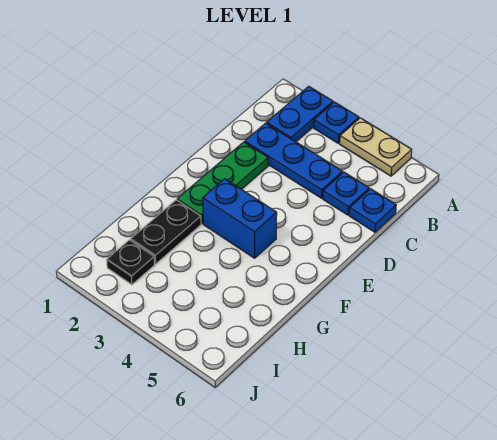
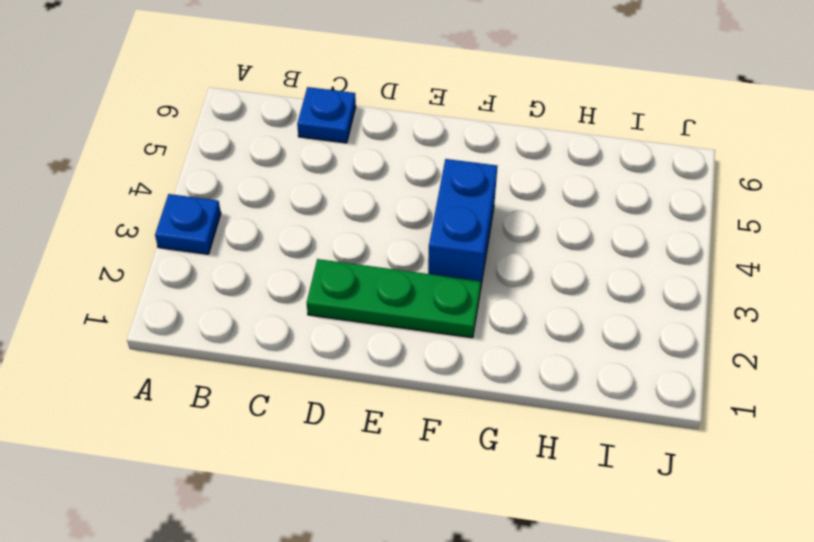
none -> blue plate A2:B2 level 1
none -> tan plate A4:A5 level 1

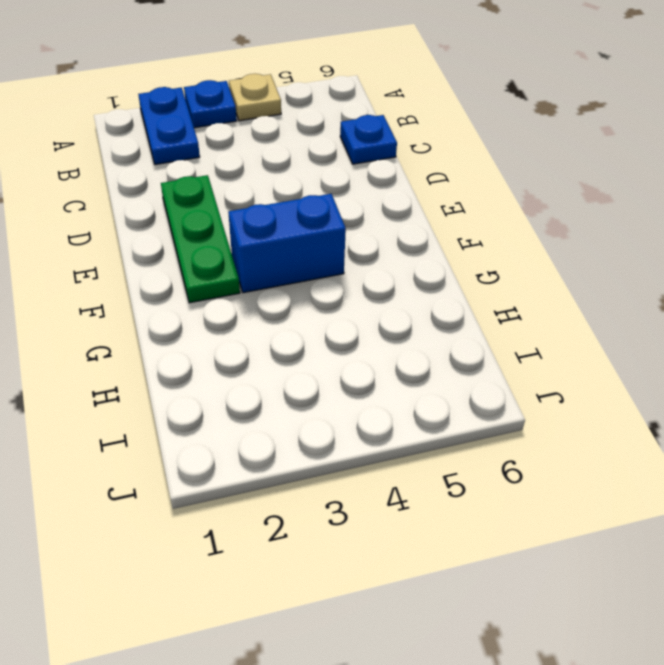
tan plate A4 level 1 -> tan plate A4:A5 level 1
none -> blue plate C2:C4 level 1
none -> blue plate C5 level 1

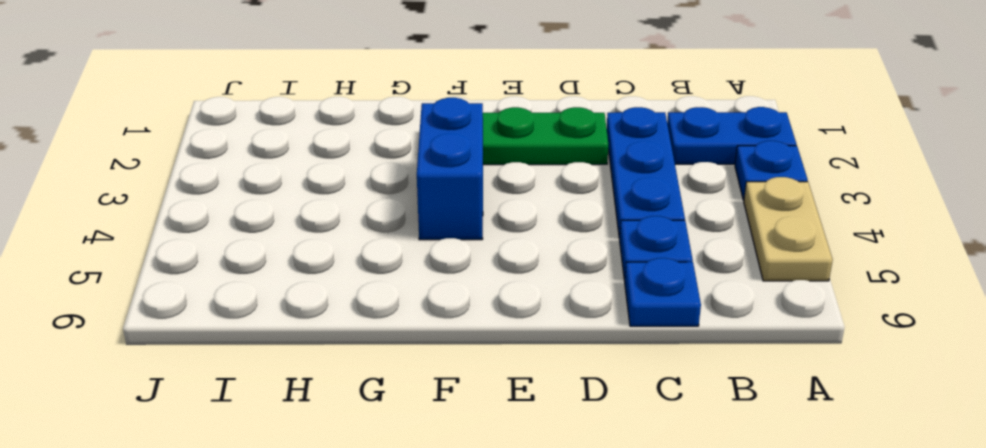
none -> black plate G2:H2 level 1
none -> black plate I2 level 1

